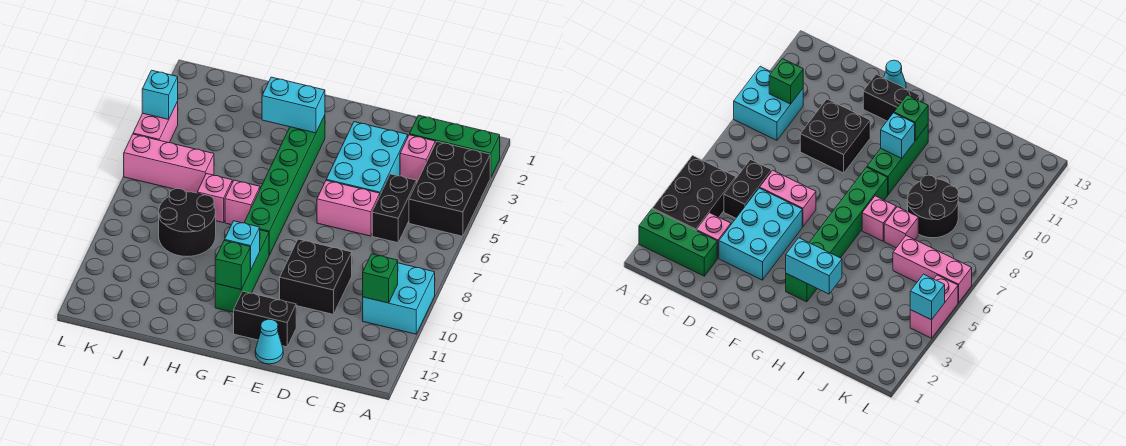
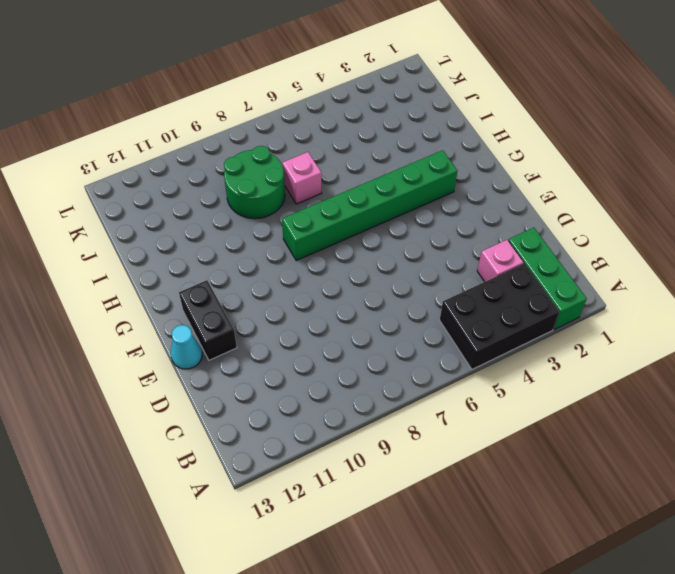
green round brick I8:J9 level 1 -> black round brick I8:J9 level 1
none -> cyan brick A9:B10 level 1
none -> black brick C5:C6 level 1
none -> cyan brick D3:E5 level 1

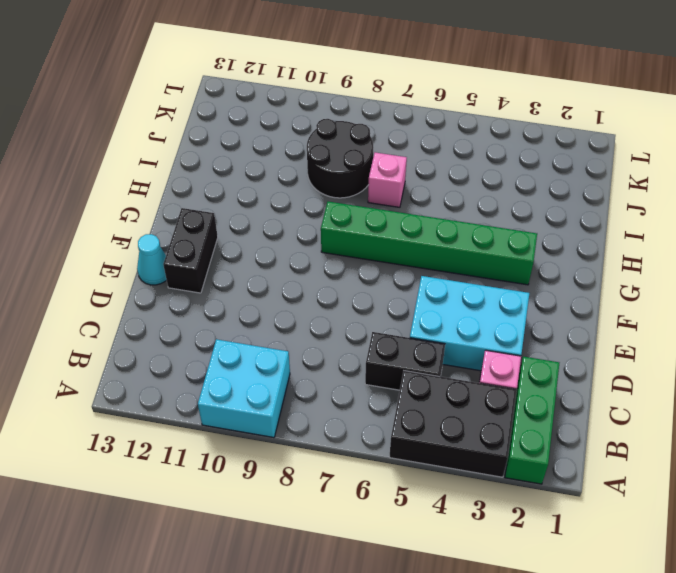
none -> pink brick D6:E6 level 1
none -> black brick D9:E10 level 1
none -> green brick G9:G11 level 1

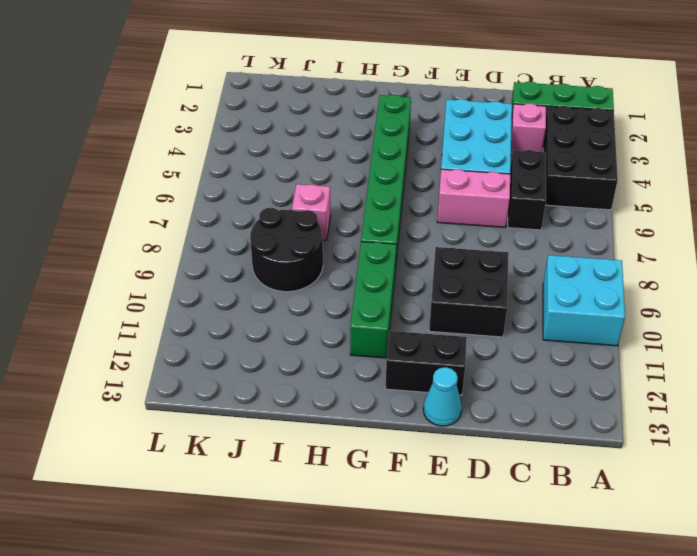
none -> pink brick H7 level 1
none -> pink brick J6:L6 level 1
none -> pink brick L4:L5 level 1

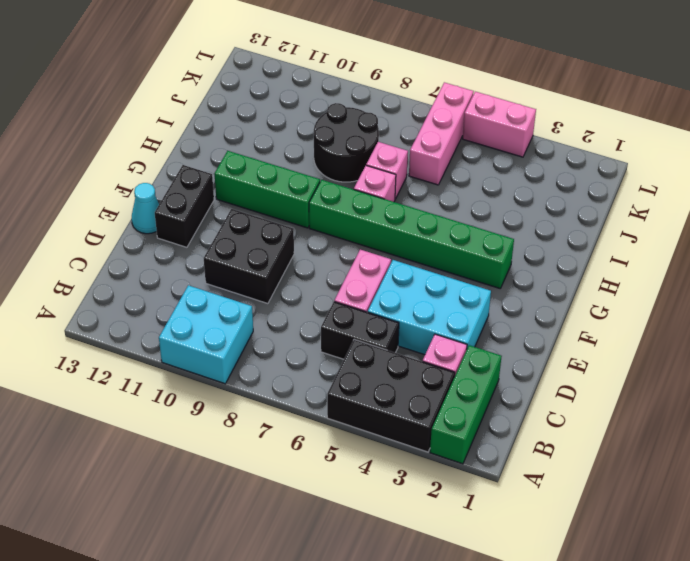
none -> green brick B10 level 2
none -> cyan brick G3:H3 level 2
none -> cyan brick G10 level 2

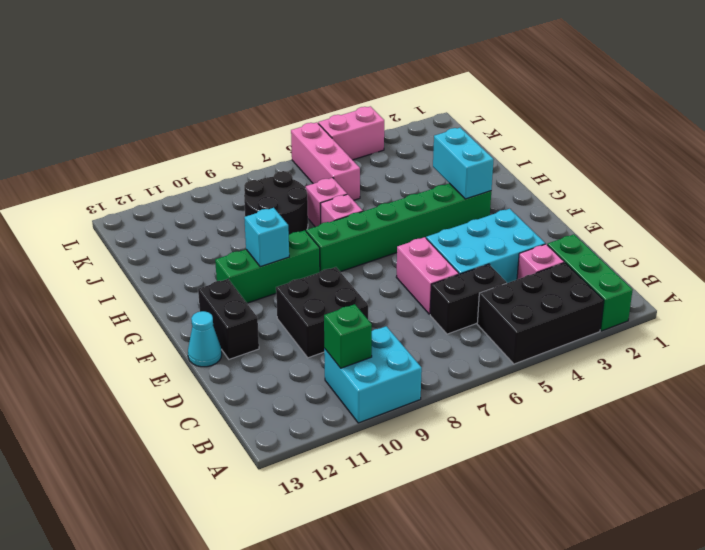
none -> green brick G11 level 2
none -> cyan brick L4 level 2

